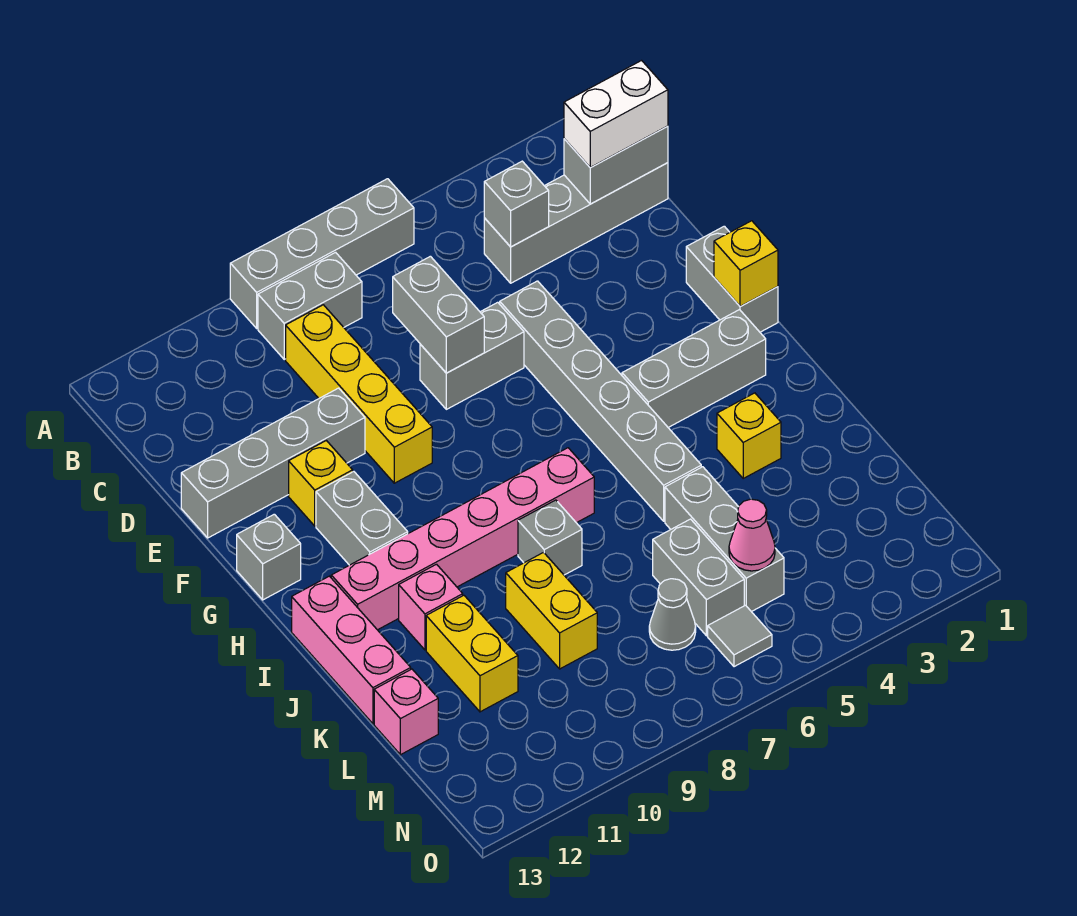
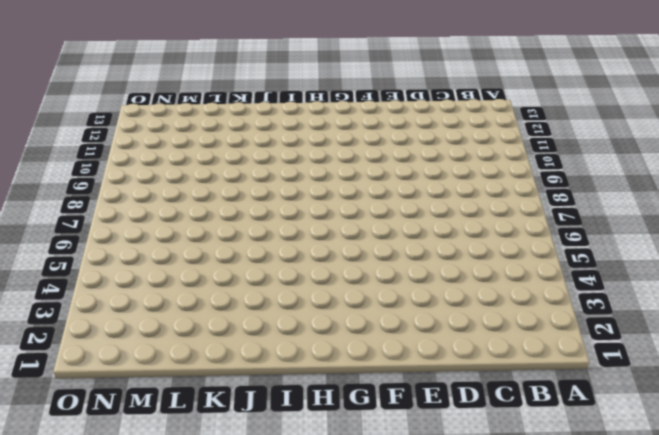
none -> grey brick A6:A9 level 1
none -> grey brick B8:B9 level 1
none -> grey brick C1:C4 level 1
none -> yellow brick C9:F9 level 1

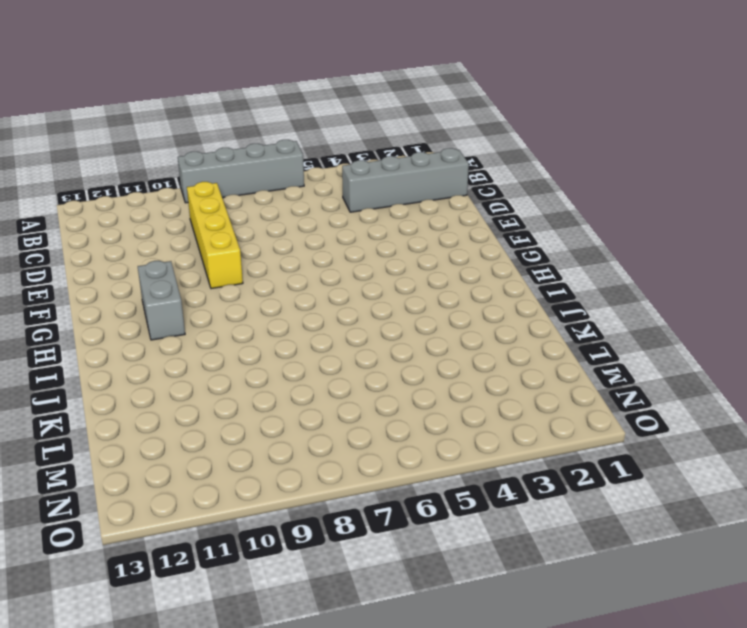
none -> grey brick B8:B9 level 1
none -> grey brick E5:J5 level 1
none -> grey brick E6:E7 level 1
none -> grey brick E10:E13 level 1

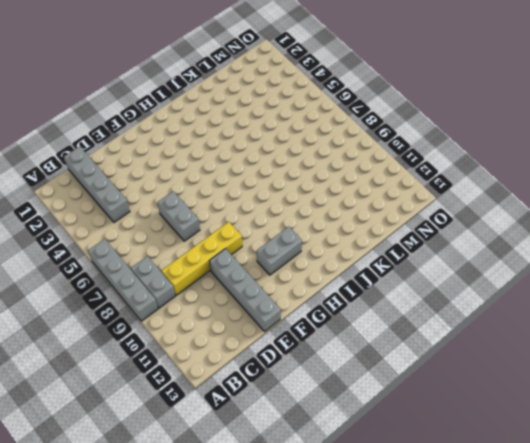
none -> grey brick E5:J5 level 1
none -> grey brick F1:G1 level 1
none -> yellow brick F11 level 1
none -> grey brick G13 level 1

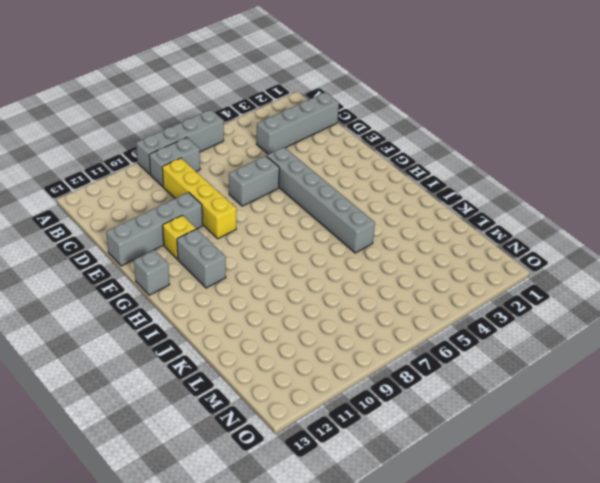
none -> grey brick F1:G1 level 1
none -> grey brick H2:H4 level 1
none -> pink brick I7:I12 level 1
none -> pink brick I13:K13 level 1

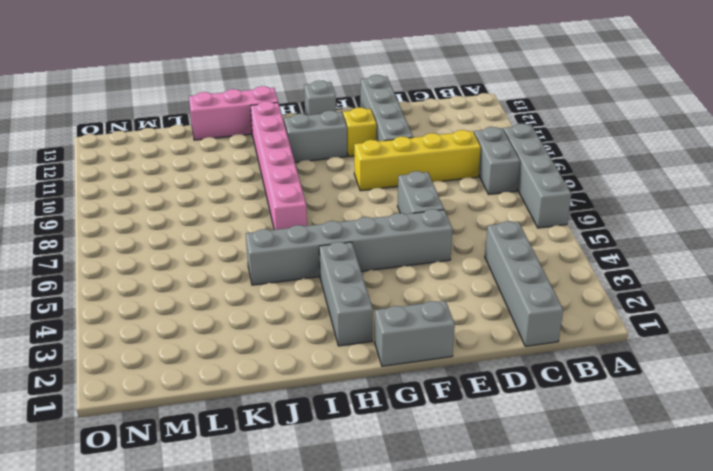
none -> yellow brick J3 level 1
none -> grey brick J8 level 1
none -> pink brick J11 level 1
none -> grey brick K5:M5 level 1

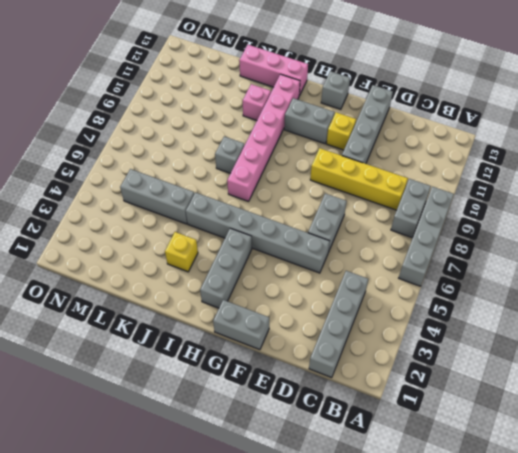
none -> yellow brick K9:L9 level 1
none -> yellow brick K11:L11 level 1
none -> grey brick L6:M6 level 1
none -> pink brick L13 level 1

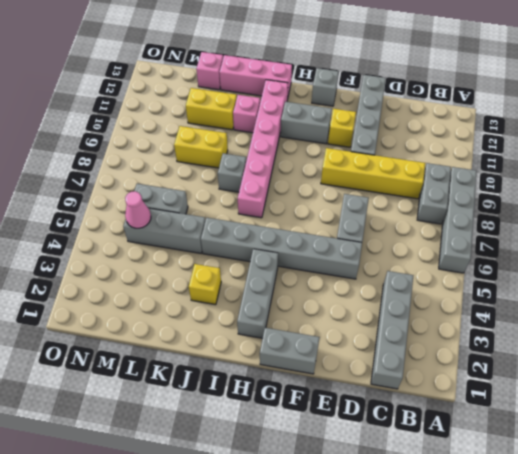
none -> grey cone M7 level 1
none -> grey tile N6 level 1
none -> grey brick C1:C2 level 2
none -> grey brick C4 level 2

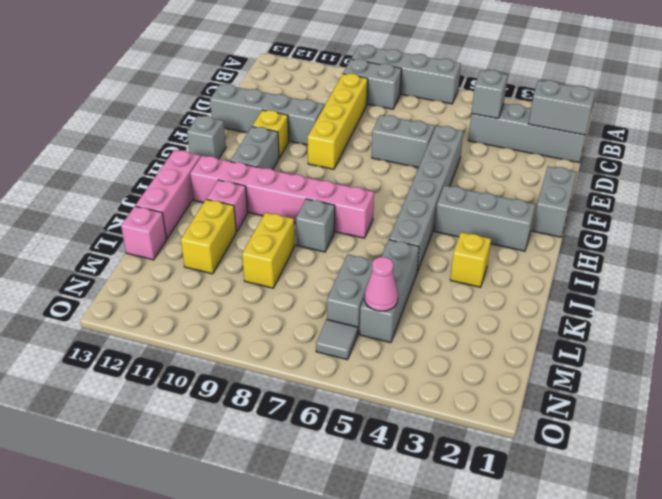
none -> grey cone M7 level 1
none -> grey brick D7:E7 level 2
none -> yellow brick G1 level 2
none -> white brick C1:C2 level 3

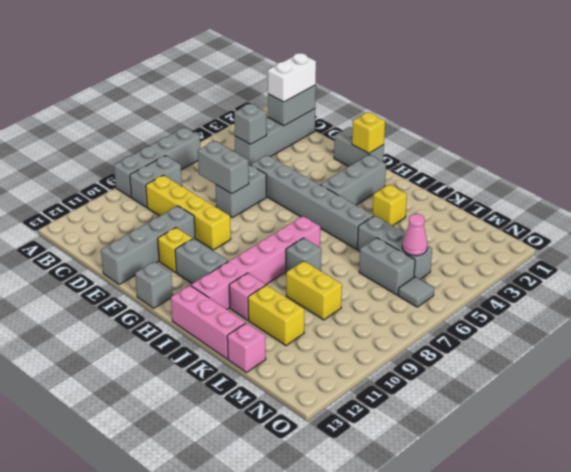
none -> grey cone M7 level 1

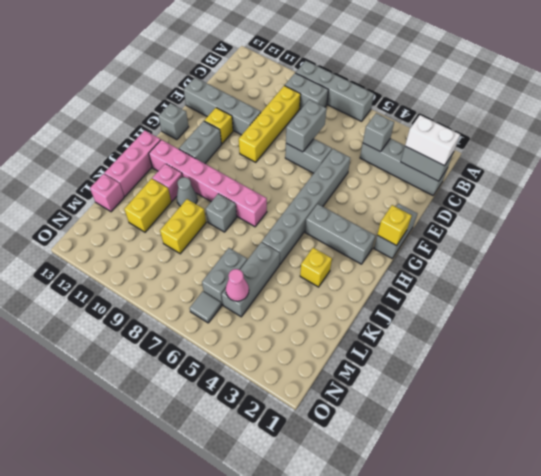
grey cone J10 level 1 -> grey cone M7 level 1

